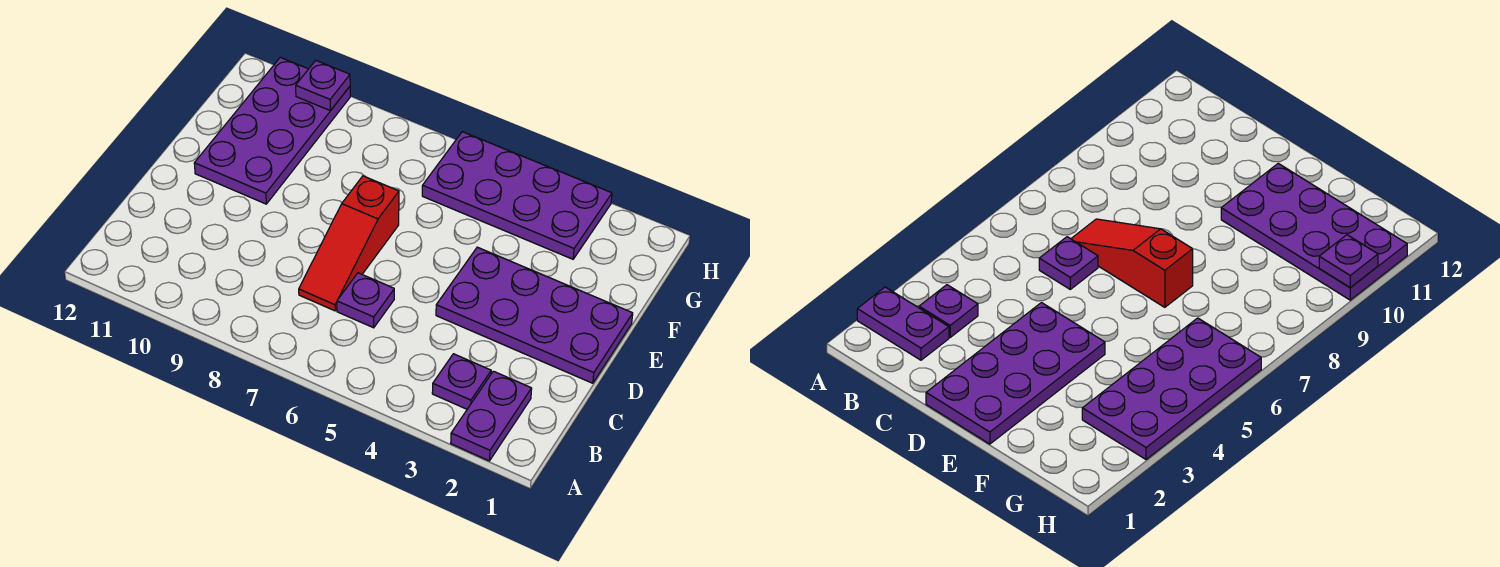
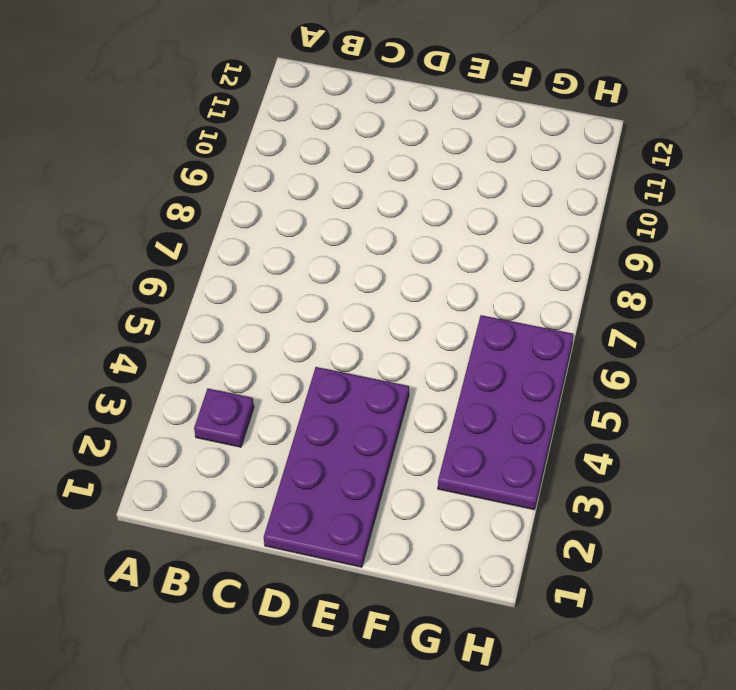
none -> purple plate A2:B2 level 1
none -> purple plate C6 level 1

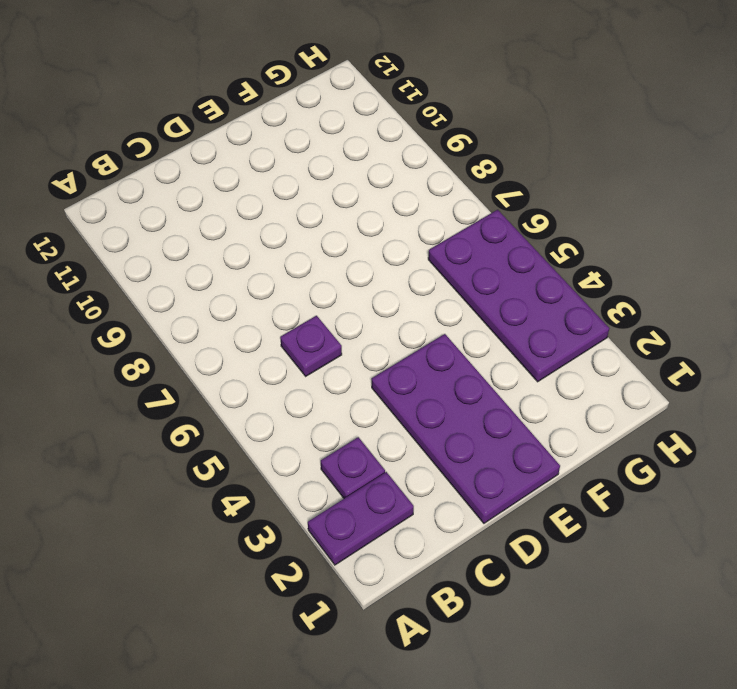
none -> red slope C7:E7 level 1 top E
none -> purple plate E10:H11 level 1

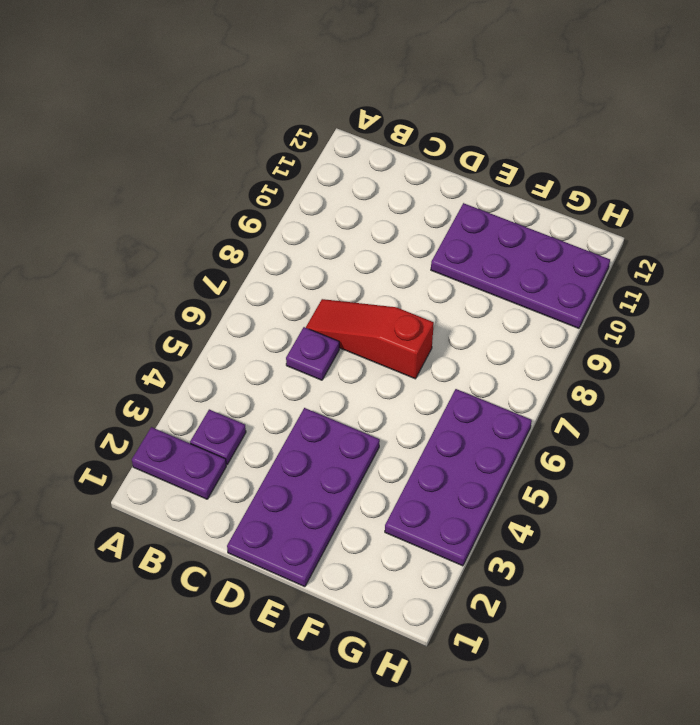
none -> purple plate H10 level 2

